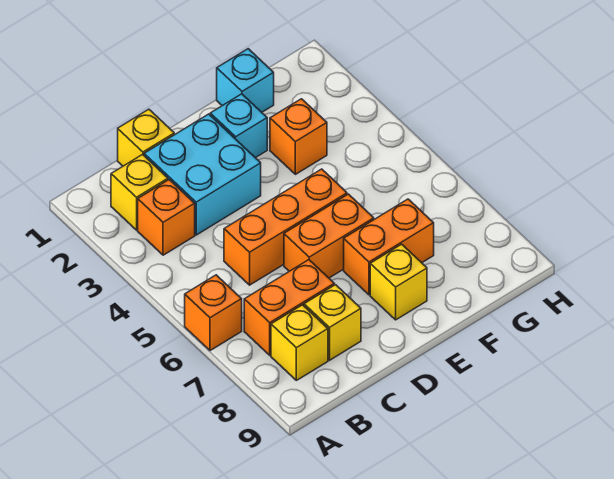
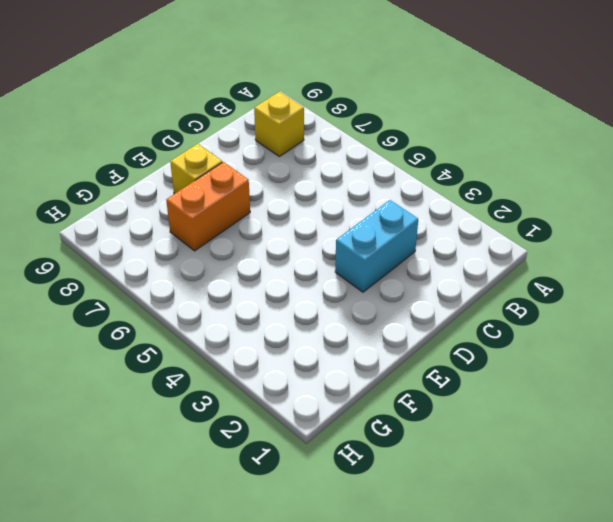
cyan brick C3:D3 level 1 -> cyan brick C2:D3 level 1
none -> orange brick A6 level 1
none -> yellow brick B2 level 1
none -> orange brick B3 level 1

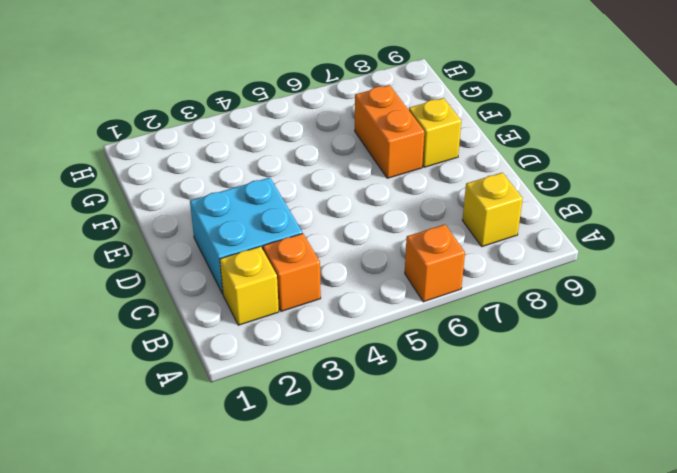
none -> orange brick B7:C7 level 1
none -> yellow brick C1 level 1
none -> orange brick C5:E5 level 1

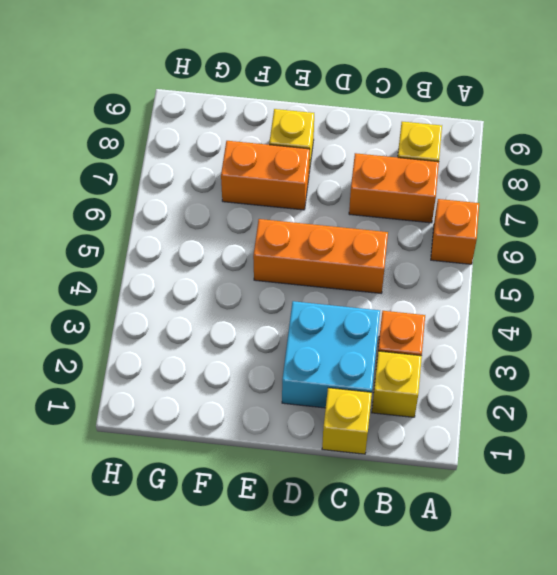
none -> yellow brick C8 level 1
none -> orange brick D6:E6 level 1
none -> cyan brick E2 level 1

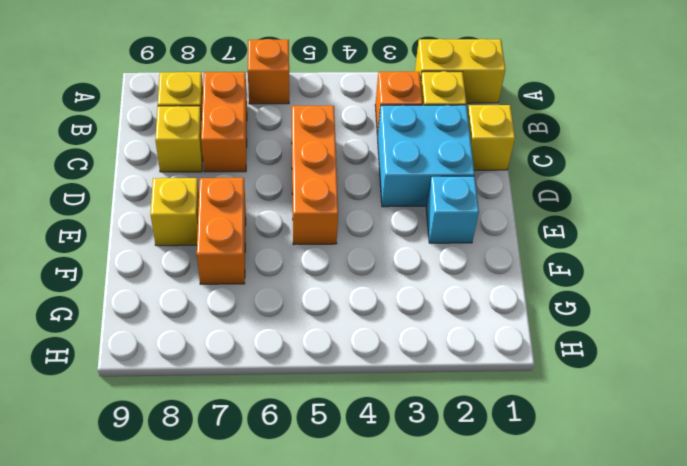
yellow brick A1:A2 level 1 -> none
none -> orange brick D6:E6 level 1
none -> cyan brick F1 level 1
none -> orange brick F3 level 1

